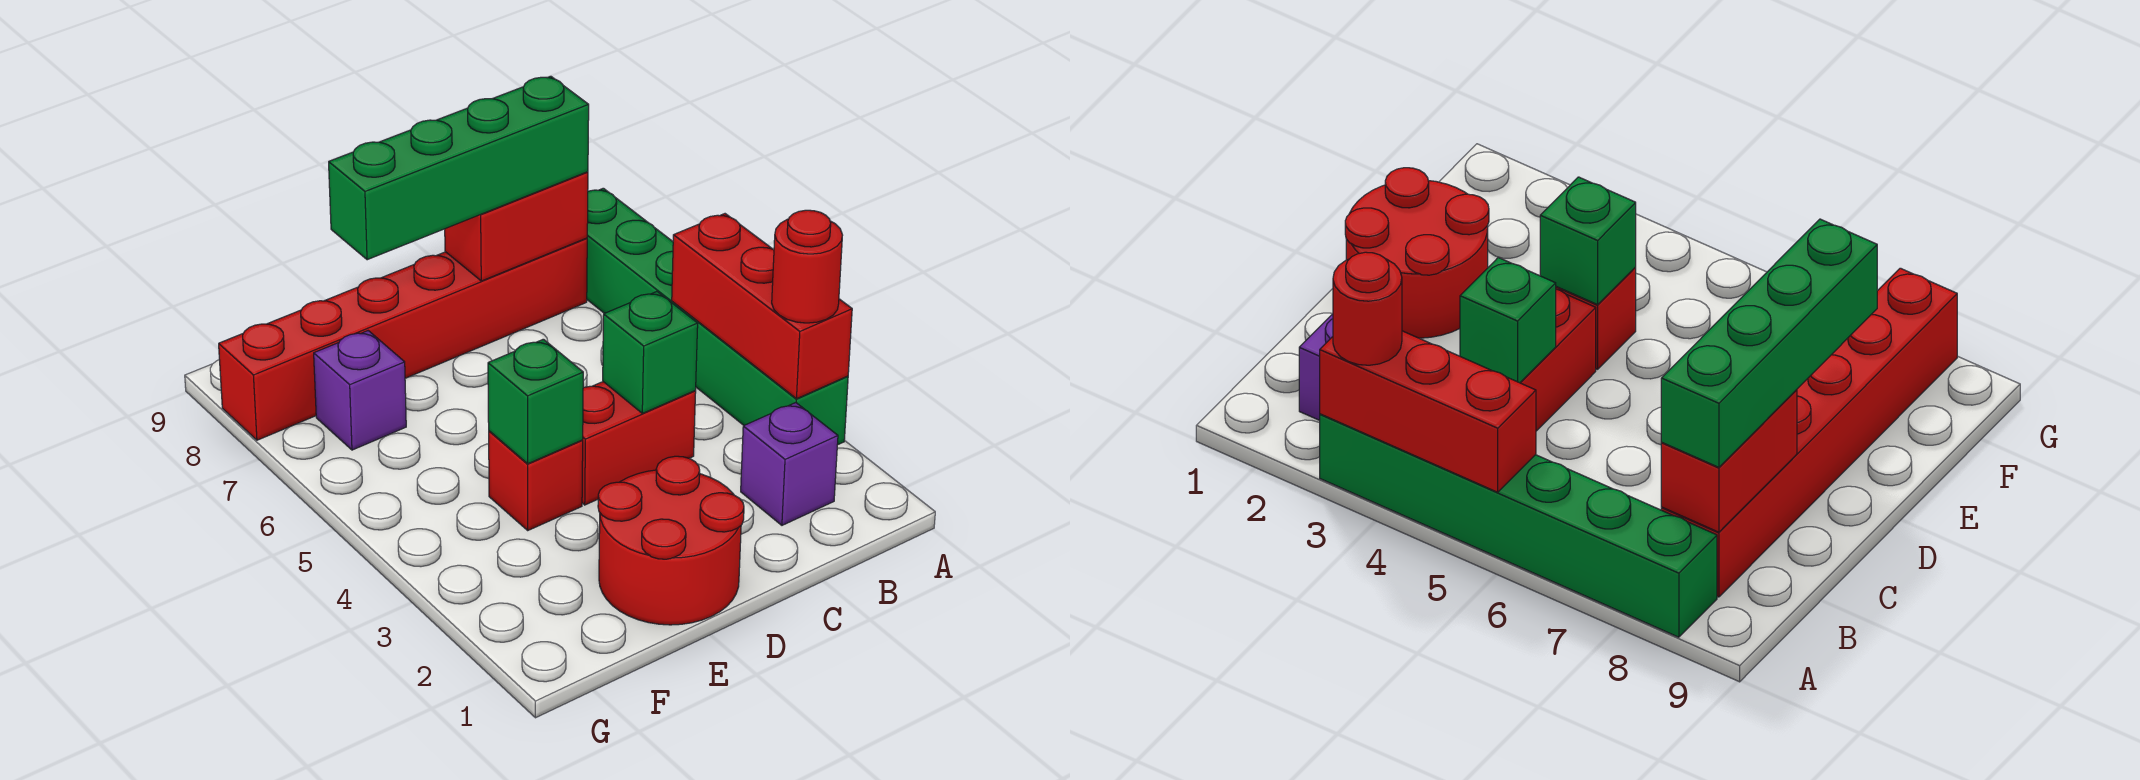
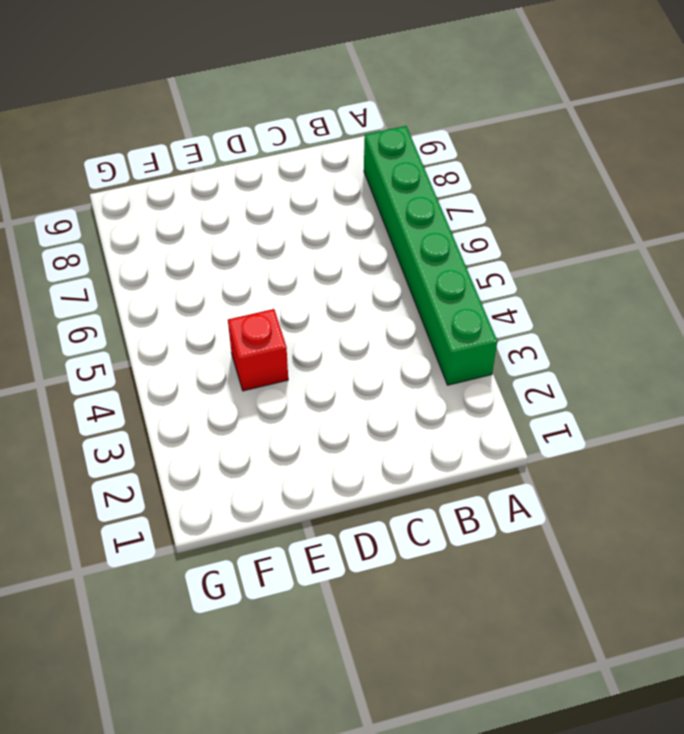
none -> purple brick B2 level 1
none -> red brick B8:G8 level 1
none -> red brick C4:D4 level 1

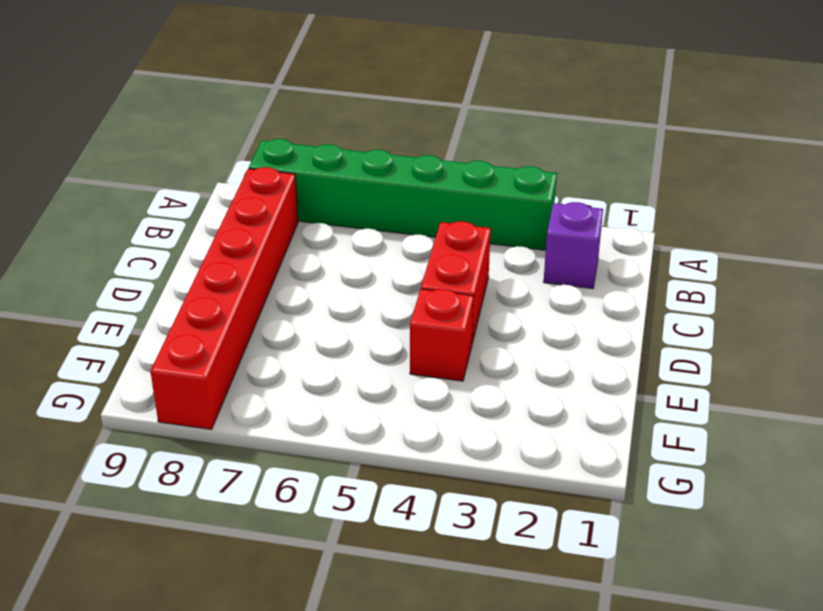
none -> red round brick D1:E2 level 1
none -> purple brick F7 level 1
none -> red brick A3:A5 level 2

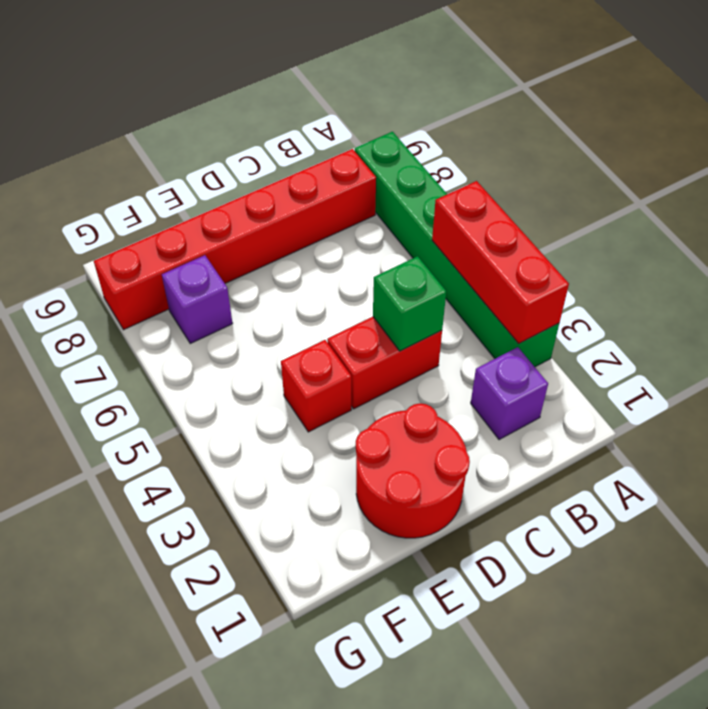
none -> red brick B8:C8 level 2
none -> green brick E4 level 2
none -> red round brick A3 level 3

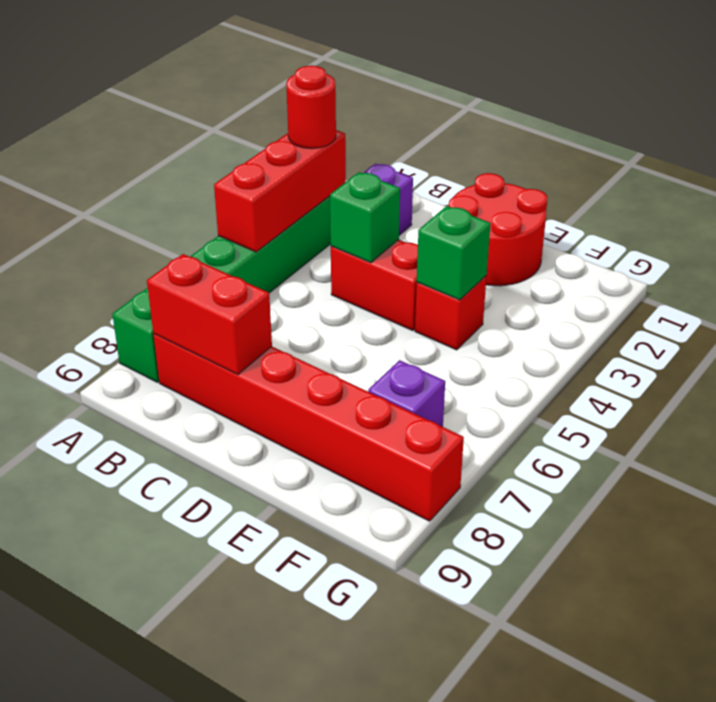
none -> green brick B8:E8 level 3

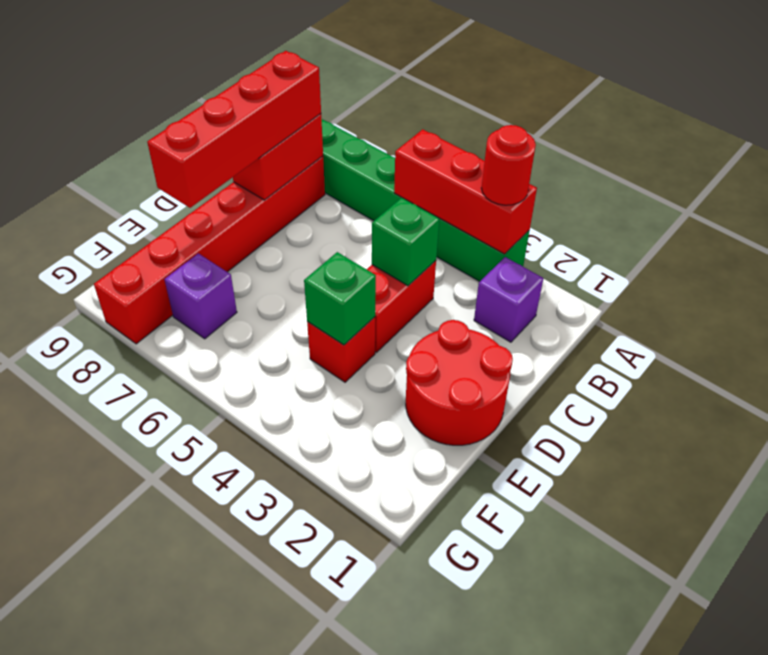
red brick B8:E8 level 3 -> green brick B8:E8 level 3

